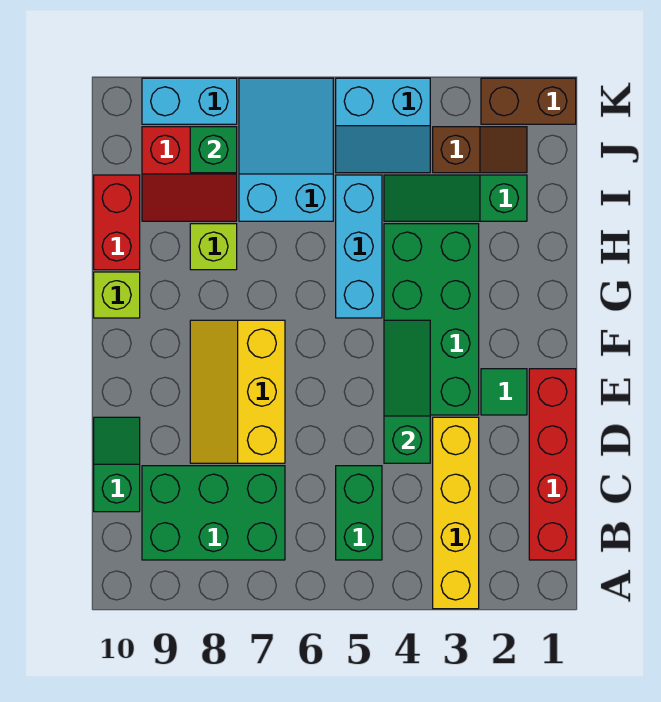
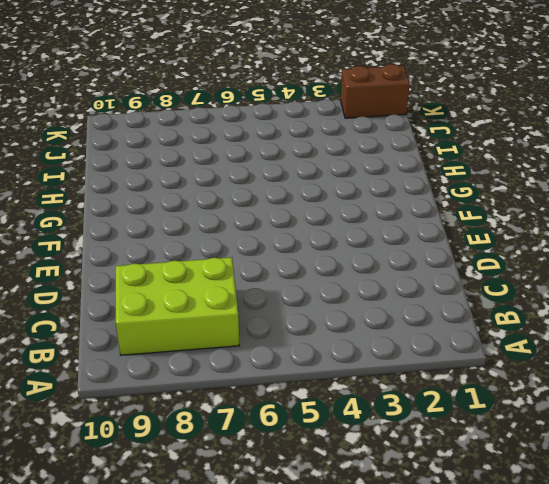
lime brick B7:C9 level 1 -> green brick B7:C9 level 1
none -> yellow brick A3:D3 level 1
none -> red brick B1:E1 level 1
none -> green brick B5:C5 level 1

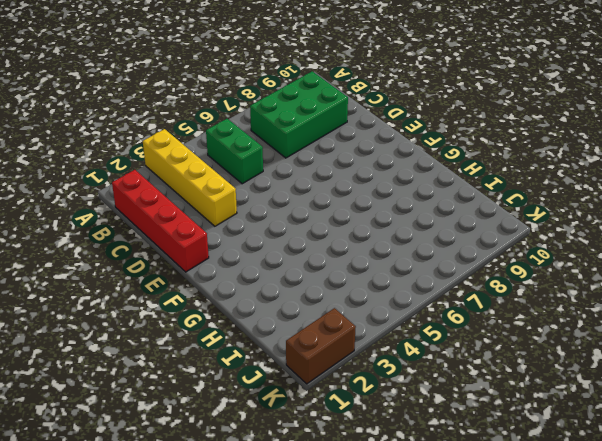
none -> green slope C10:D10 level 1 top C
none -> yellow slope D7:F8 level 1 top 7
none -> green tile E2 level 1

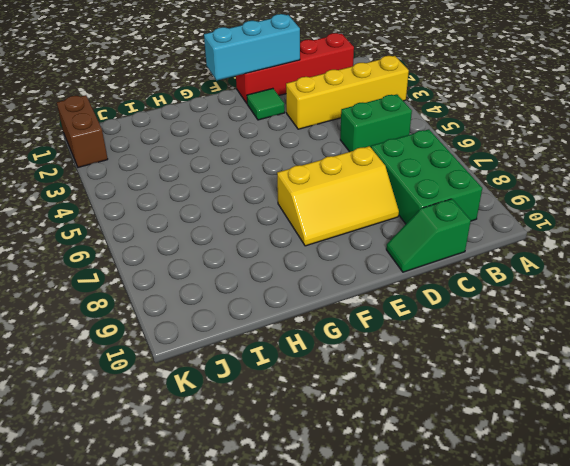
cyan brick D1:F1 level 2 -> cyan brick G5:I5 level 1
none -> green brick E3:H4 level 1
none -> lime brick G10 level 1
none -> lime brick H8 level 1

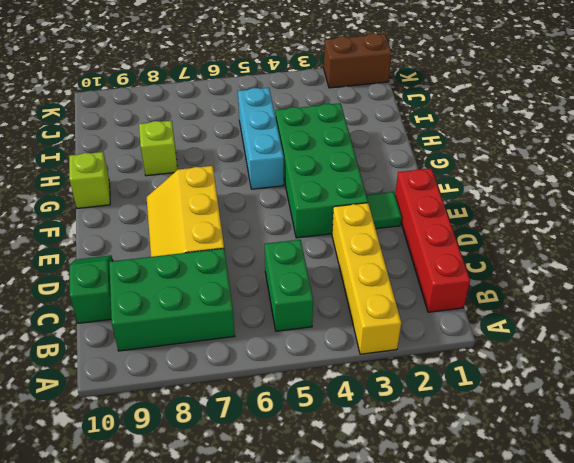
none -> red brick H10:I10 level 1
none -> green slope I2:I4 level 1 top 2
none -> cyan slope I6:K7 level 1 top I

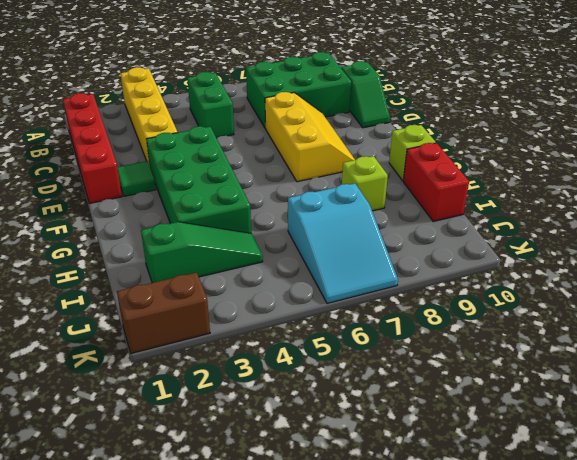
none -> cyan brick G5:I5 level 1
none -> red slope I8:J9 level 1 top J
none -> brown slope J2:J3 level 1 top 3

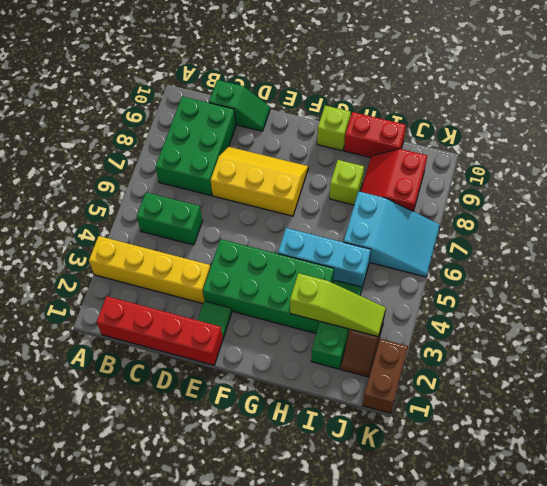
lime slope H3:J3 level 2 top H -> none
none -> cyan slope J4:K5 level 1 top K
none -> cyan brick K8:K9 level 1
none -> green slope D4:F4 level 2 top D

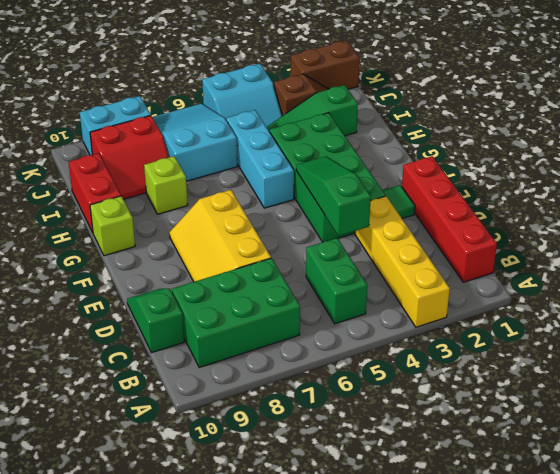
none -> green brick J8 level 2

